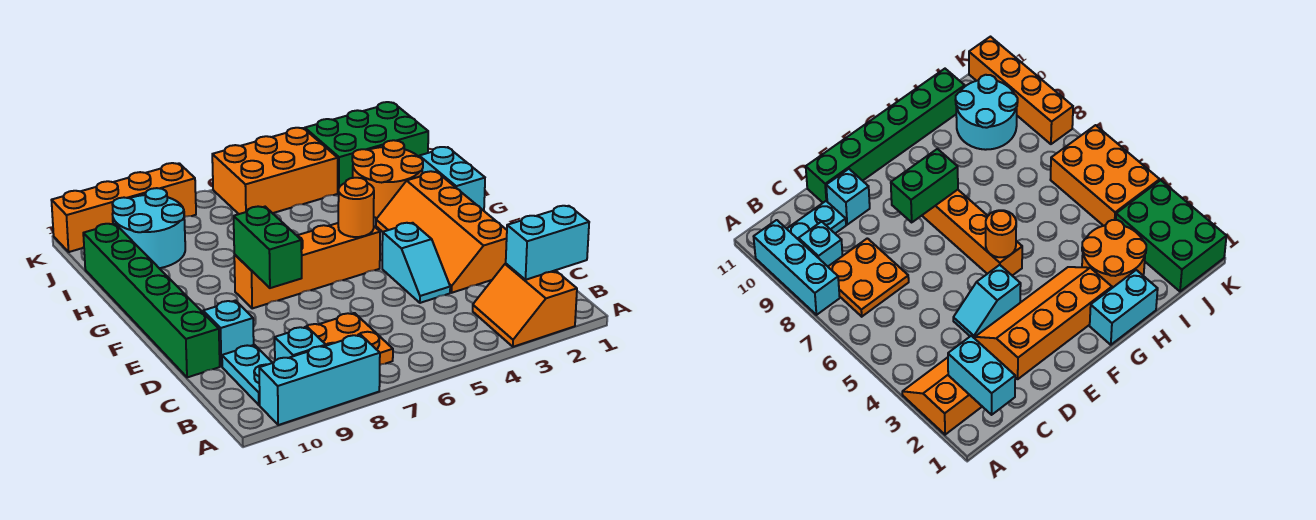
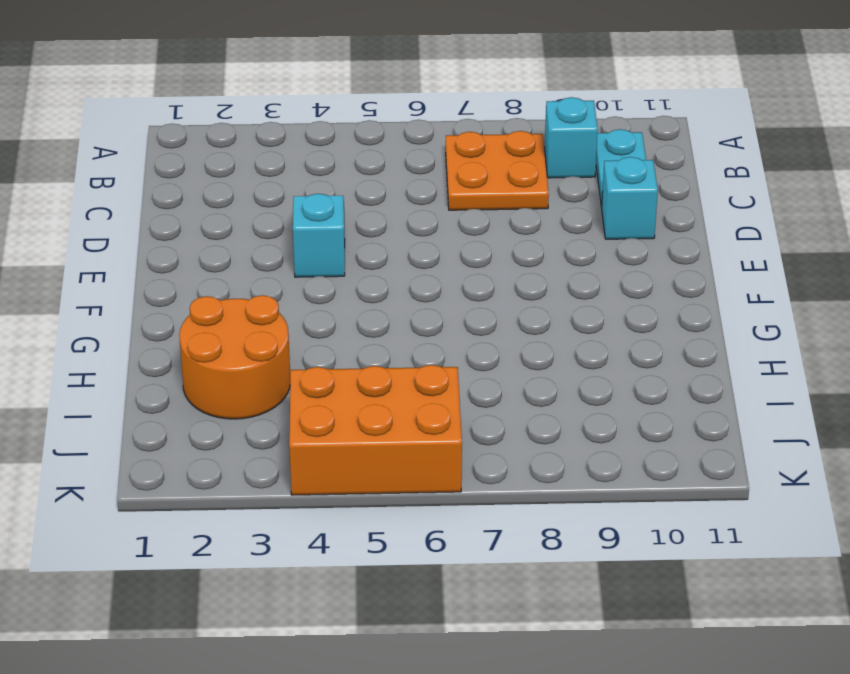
none -> orange slope A2:B3 level 1 top 2
none -> cyan brick A8:A10 level 1
none -> orange slope D2:G3 level 1 top 2

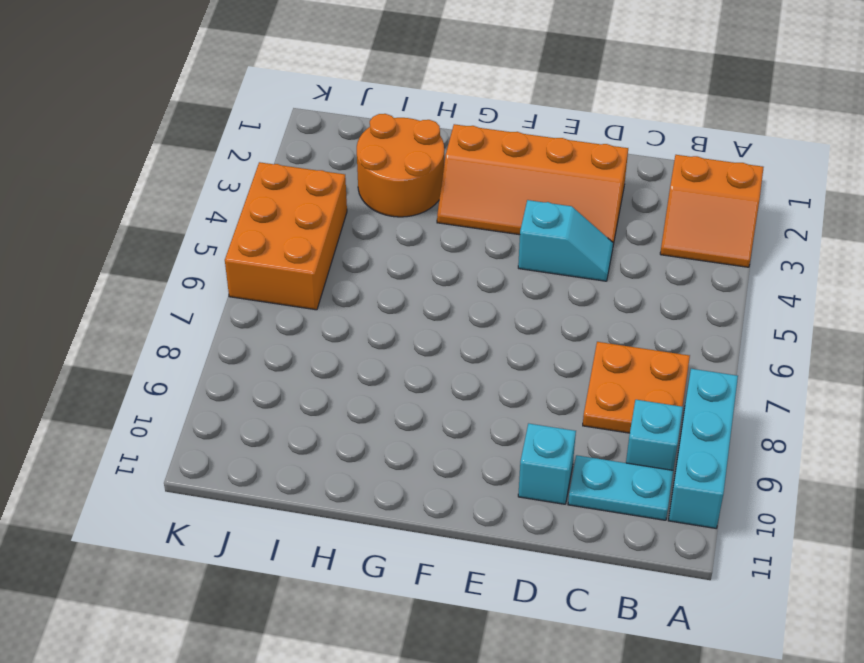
none -> green brick D11:I11 level 1
none -> orange brick F5:F8 level 1
none -> cyan brick G1:H1 level 1

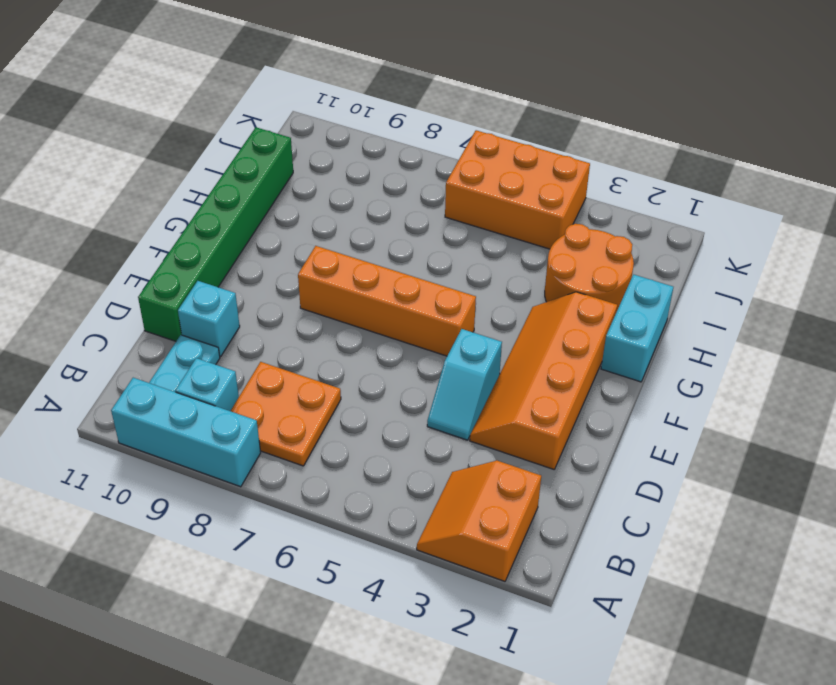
none -> cyan round brick I9:J10 level 1
none -> green brick J1:K3 level 1
none -> orange brick K8:K11 level 1

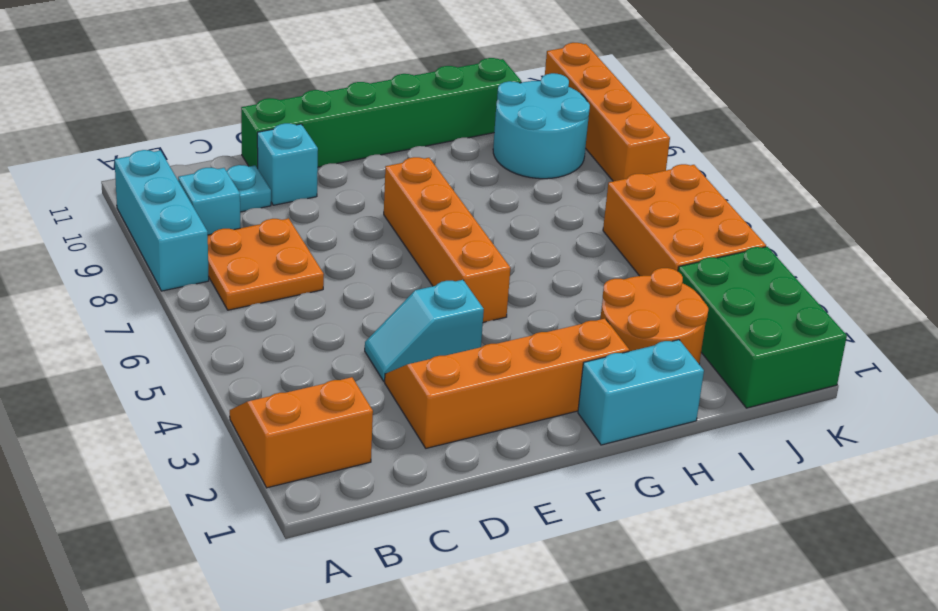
none -> cyan brick B1:B2 level 2
none -> green brick E8:F8 level 2
none -> orange round brick F5 level 2

